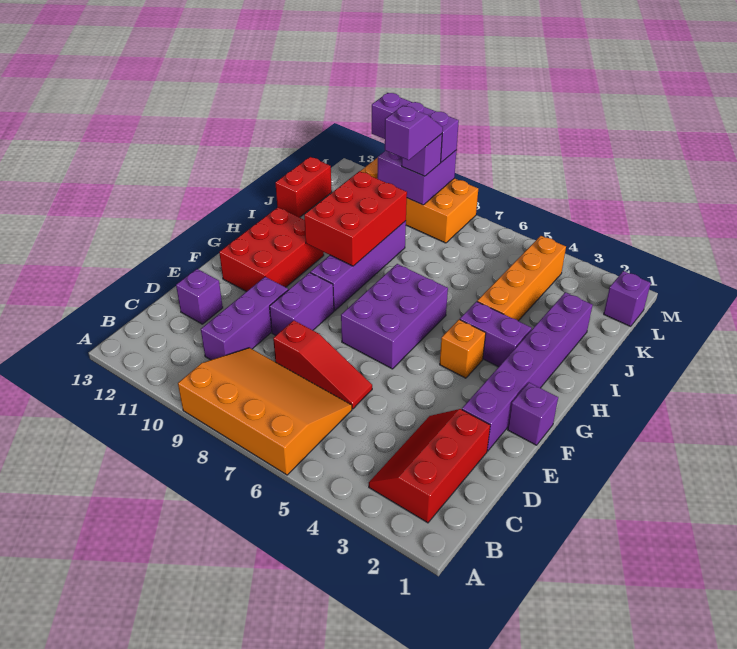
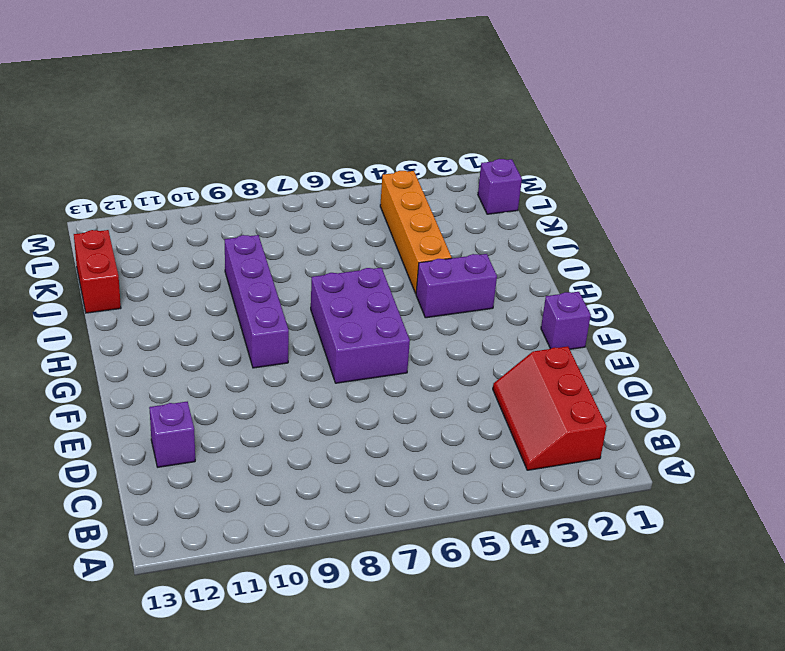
none -> orange slope A6:C9 level 1 top A
none -> purple brick C10:E10 level 1
none -> red slope D6:D8 level 1 top 8

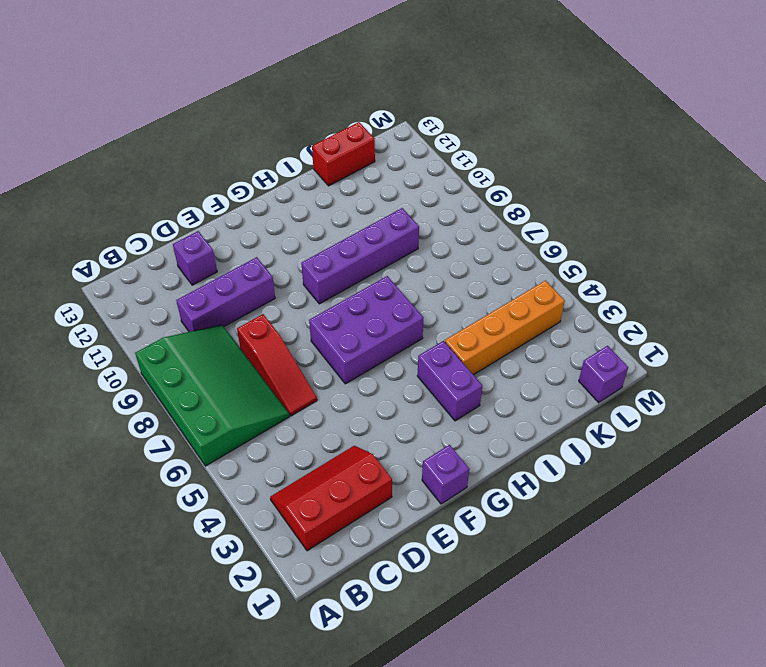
green slope A6:C9 level 1 top A -> orange slope A6:C9 level 1 top A
none -> purple brick E2:J2 level 1
none -> purple brick E9:F9 level 1
none -> red brick F11:H12 level 1

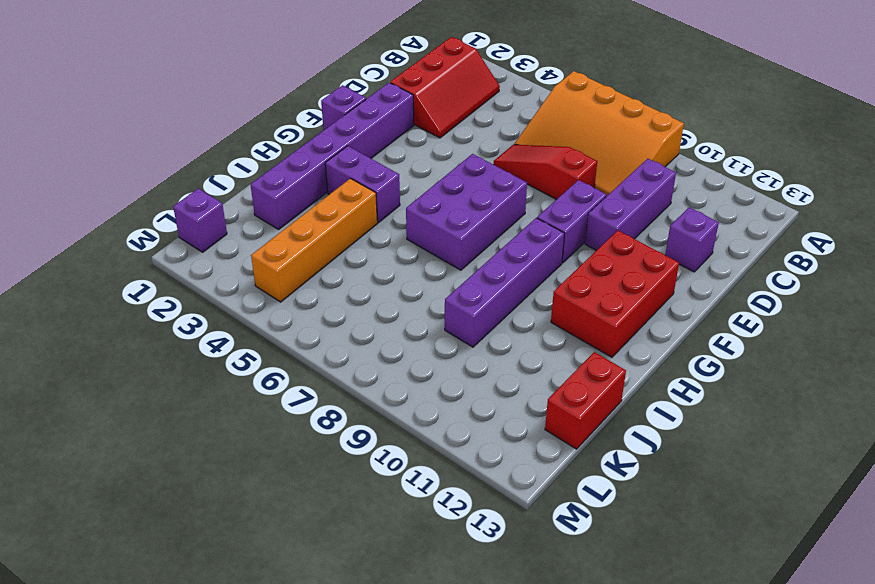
none -> orange brick G4 level 1
none -> orange brick L8:M11 level 1
none -> red brick H9:J10 level 2

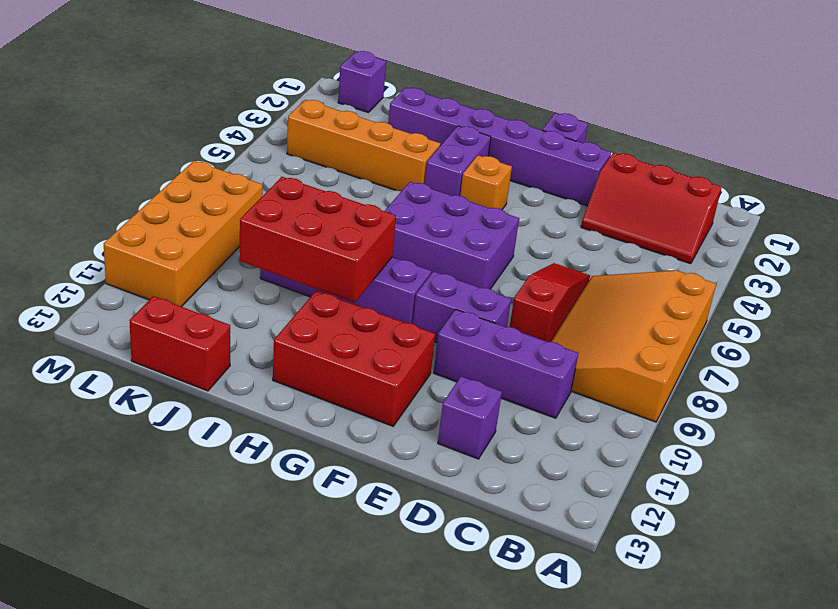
none -> purple brick L9:M10 level 2
none -> purple brick L9 level 3
none -> purple brick M9:M11 level 3

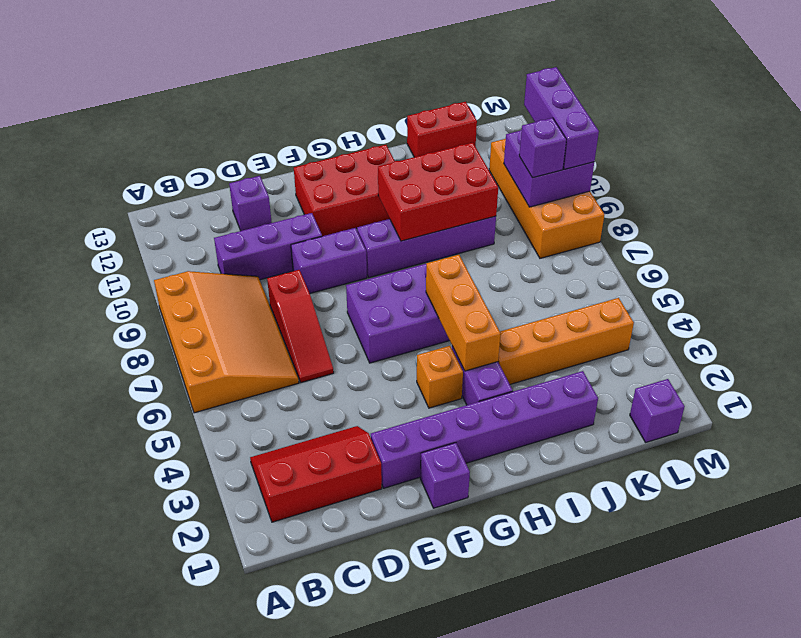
orange brick H4:H6 level 2 -> none
none -> purple slope K9:L9 level 4 top K

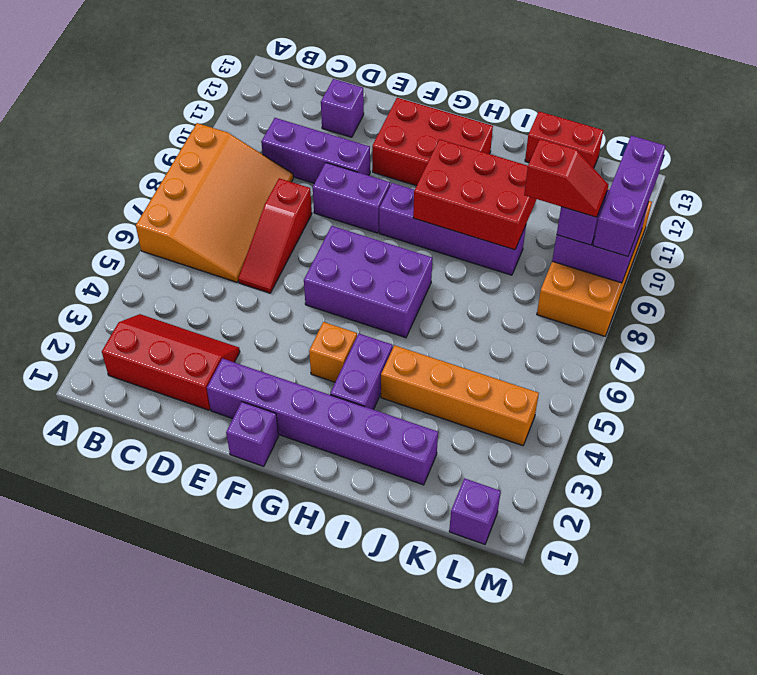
red slope K9:L9 level 4 top K -> purple slope K9:L9 level 4 top K

